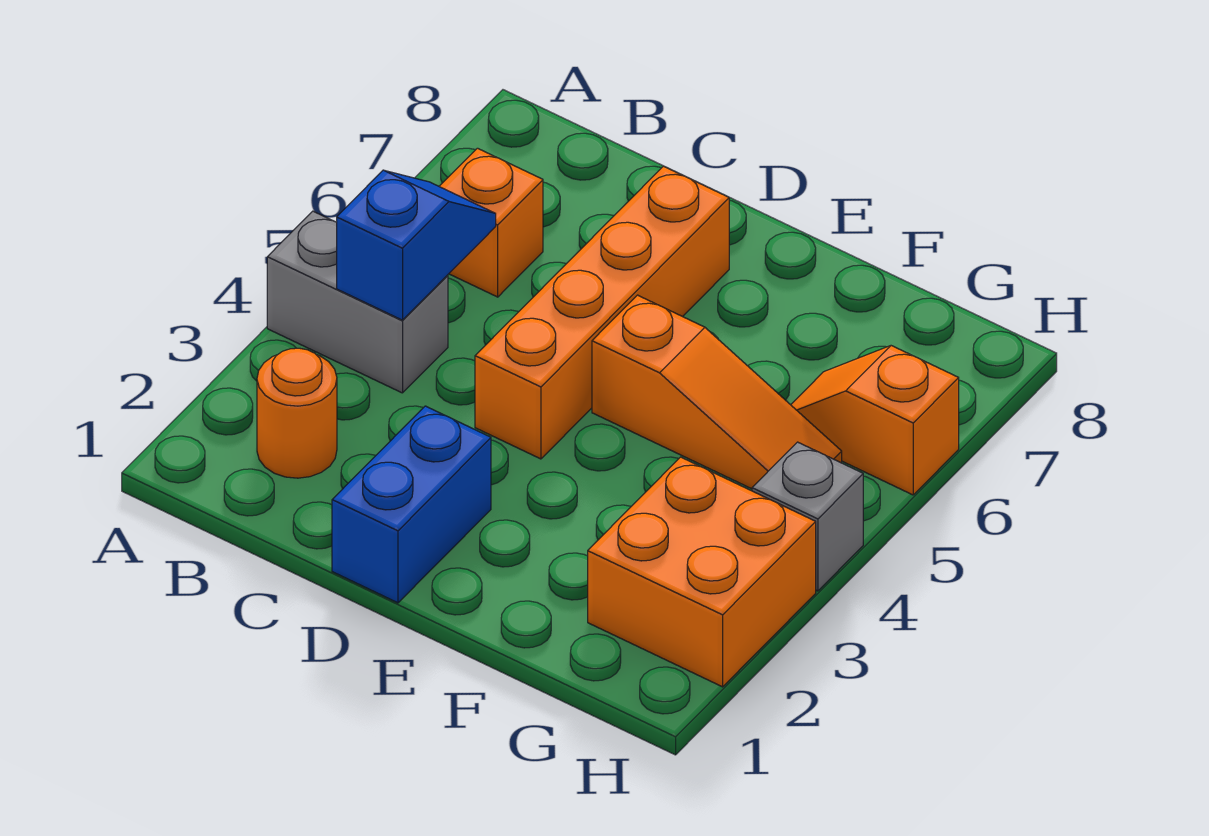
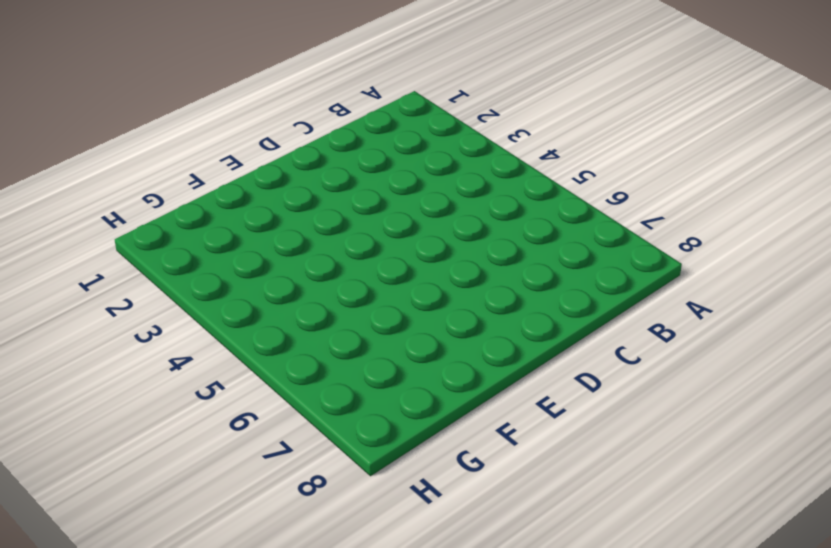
none -> grey brick A4:B4 level 1
none -> orange round brick B2 level 1

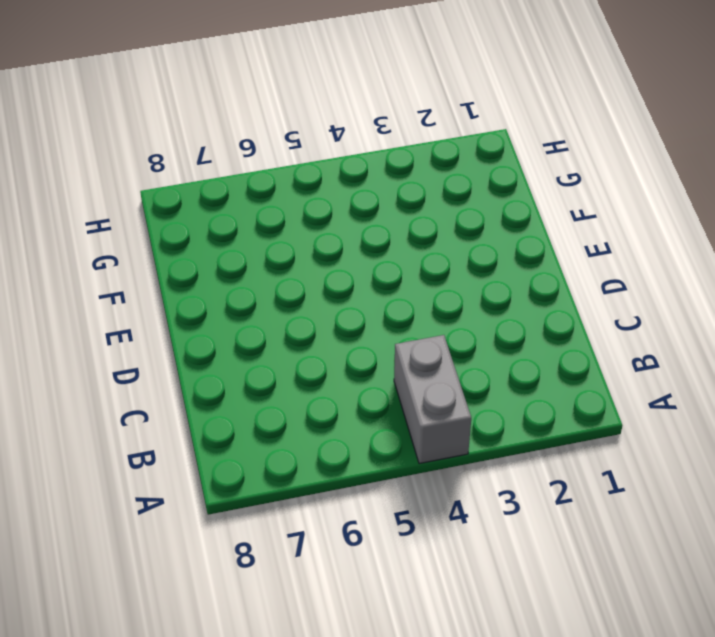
none -> orange round brick B2 level 1
none -> orange brick B6 level 1

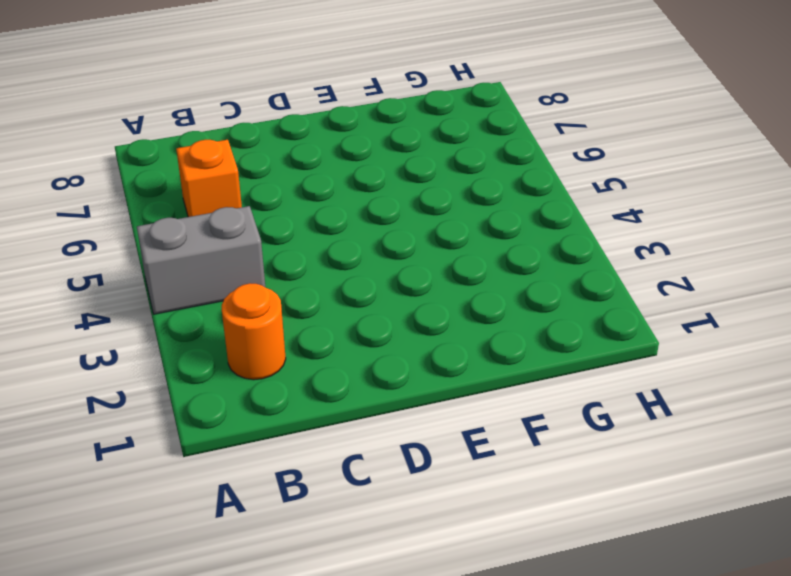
none -> blue brick D1:D2 level 1
none -> orange brick D4:D7 level 1

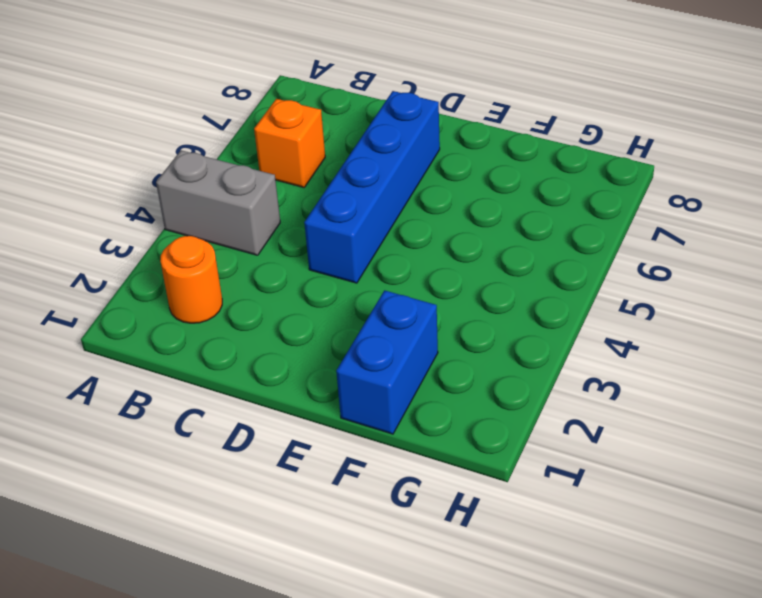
blue brick D4:D7 level 1 -> orange brick D4:D7 level 1
blue brick F1:F2 level 1 -> blue brick D1:D2 level 1
none -> orange slope E5:G5 level 1 top E
none -> orange brick G2:H3 level 1

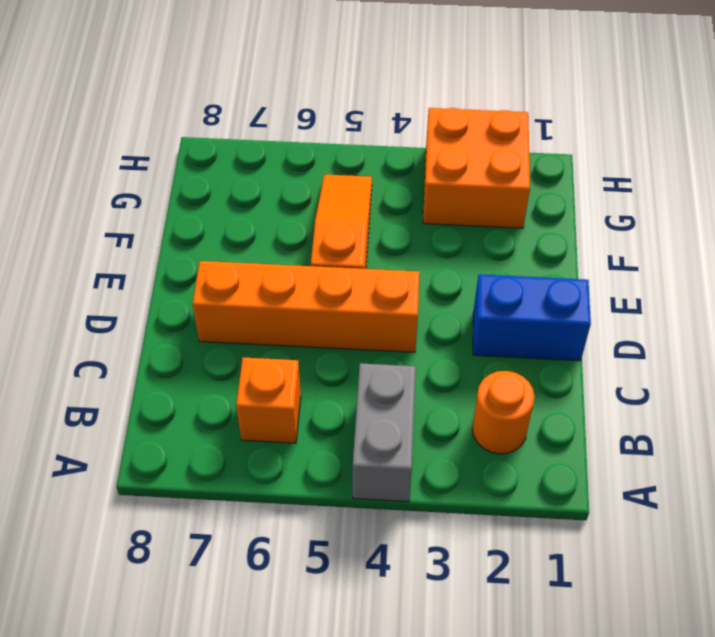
none -> orange slope G6:H6 level 1 top H
none -> grey brick H4 level 1

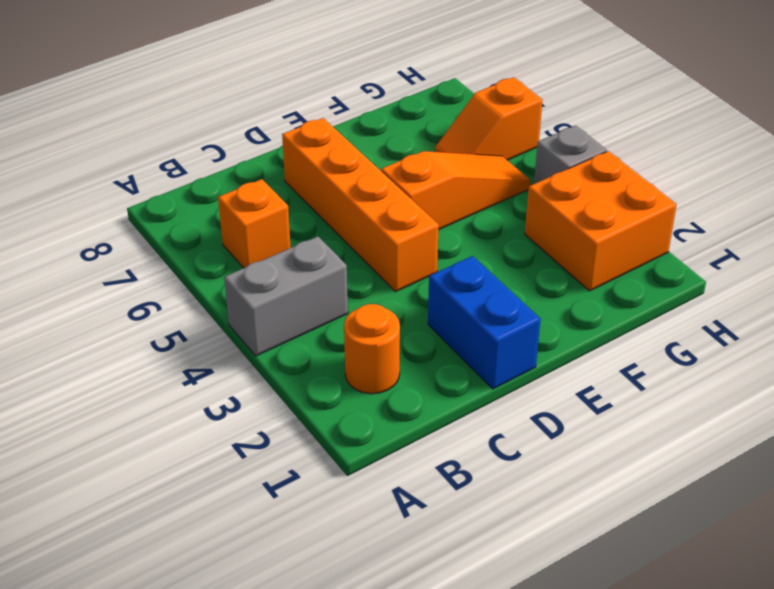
none -> blue slope B4:B5 level 2 top 4

